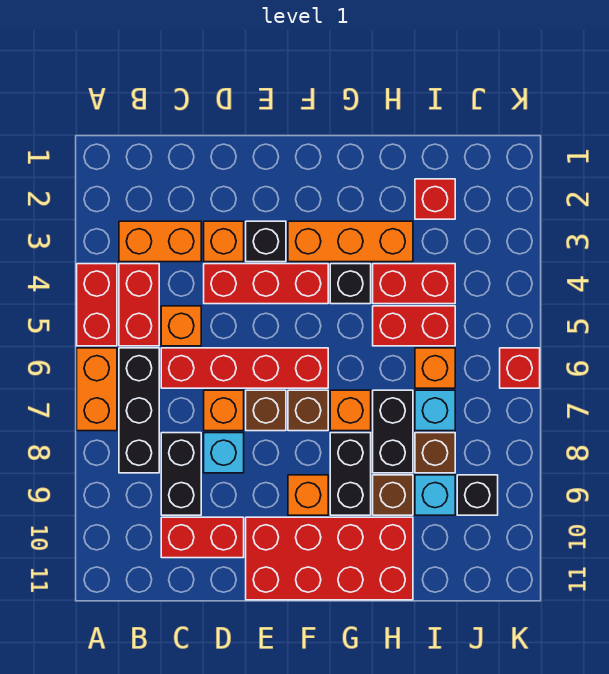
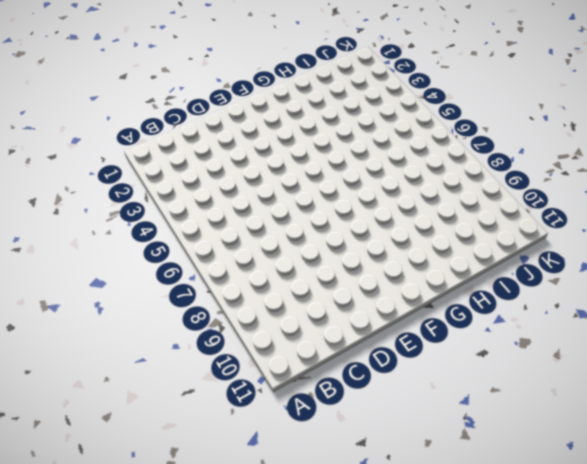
none -> red brick A4:A5 level 1
none -> orange brick A6:A7 level 1
none -> orange brick B3:C3 level 1
none -> red brick B4:B5 level 1

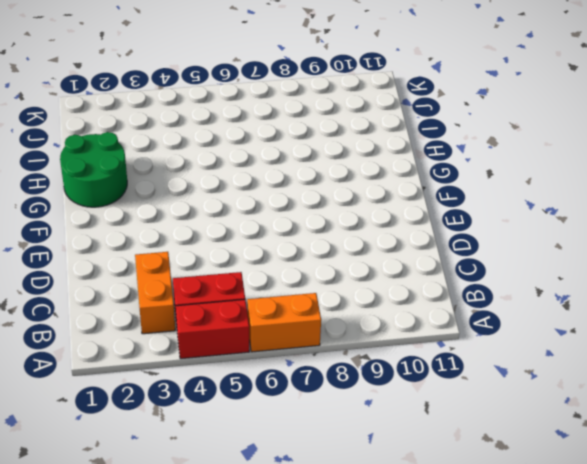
green round brick G1:H2 level 1 -> none
none -> black brick B6:B8 level 1
none -> orange brick C5 level 1
none -> red brick C6:F6 level 1
none -> black brick C8:C9 level 1

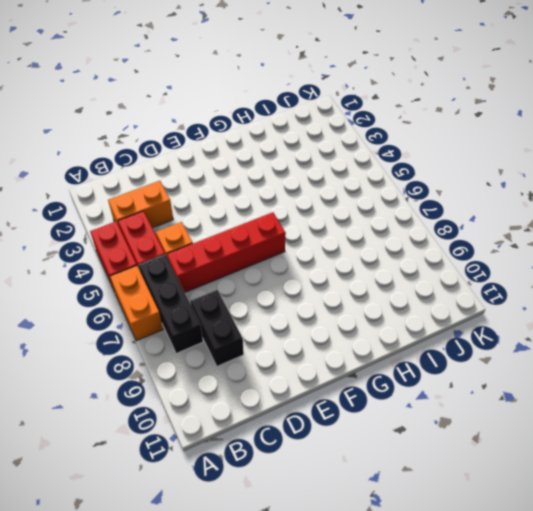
none -> red brick C10:D10 level 1
none -> orange brick D3 level 1
none -> red brick D4:F4 level 1
none -> orange brick D7 level 1

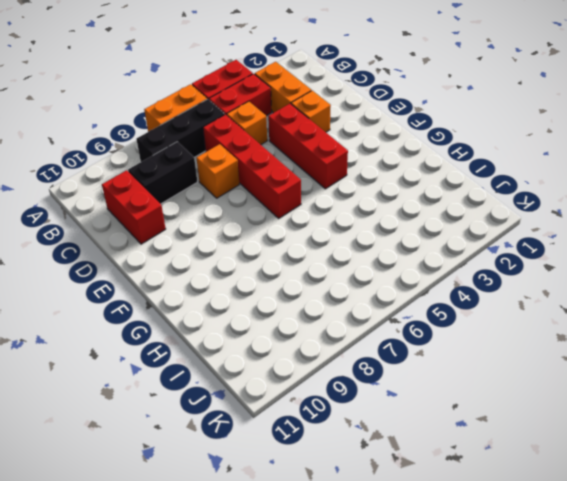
none -> cyan brick D8 level 1
none -> black brick E3 level 1
none -> brown brick E7 level 1
none -> red brick E10:H11 level 1

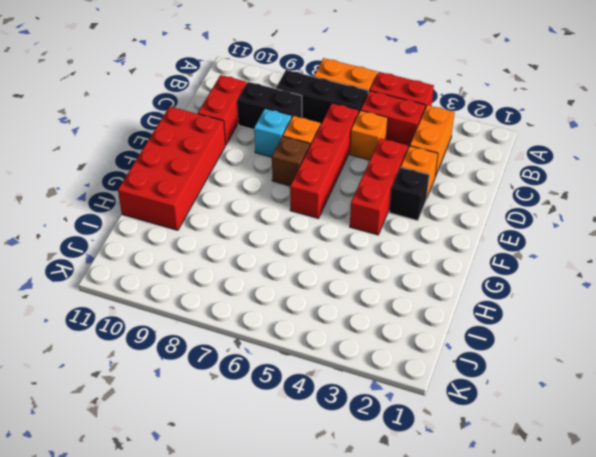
none -> orange brick F3:H3 level 1
none -> brown brick F7 level 1
none -> orange brick F9 level 1
none -> black brick G4 level 1

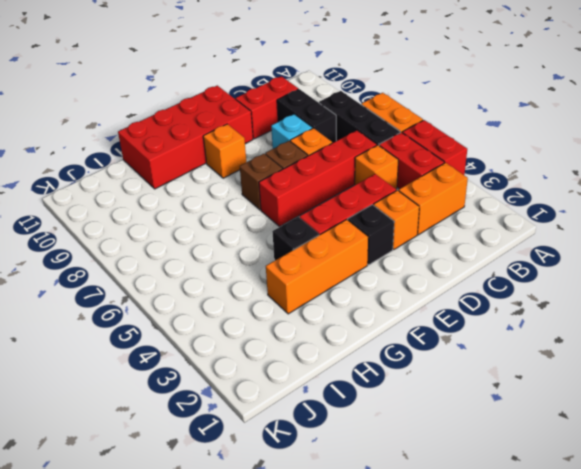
none -> orange brick G7 level 1
none -> black brick G8:G9 level 1
none -> red brick H4:I4 level 1
none -> red brick H5:I5 level 1

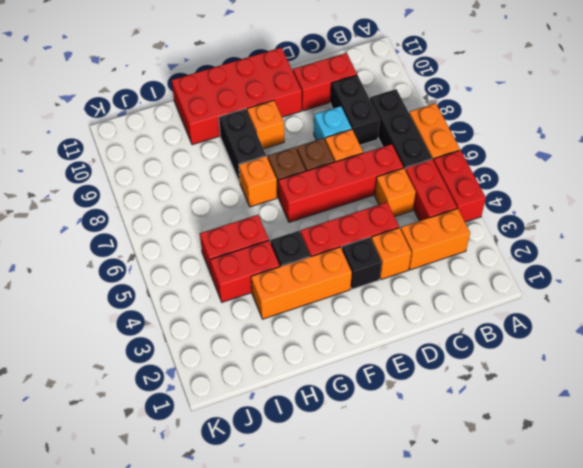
none -> black brick H7:H8 level 1
none -> brown brick H9 level 1
none -> red brick I2 level 1
none -> orange brick I6 level 1

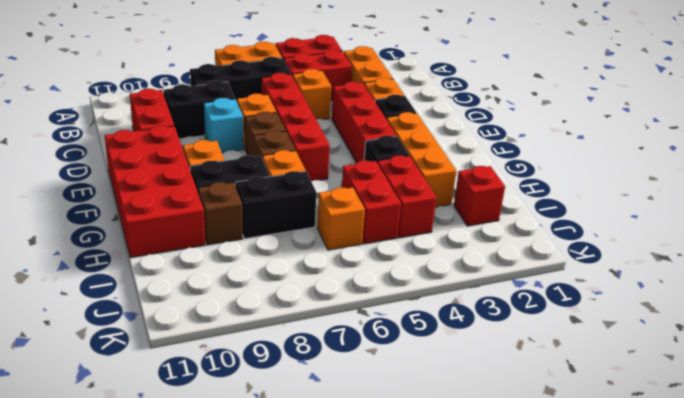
none -> cyan brick I7 level 1
none -> brown brick I8 level 1
none -> cyan brick I9 level 1
none -> black brick J9 level 1

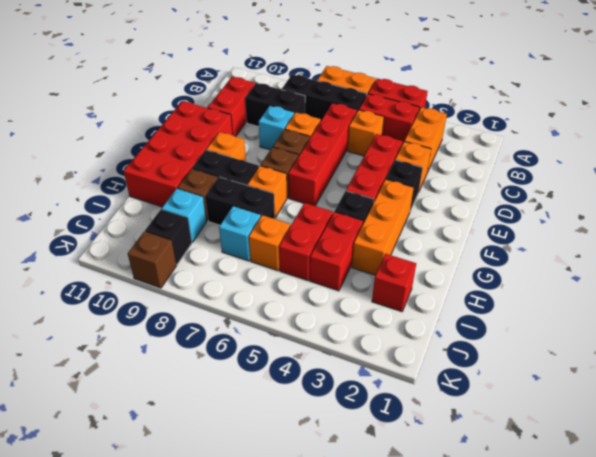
brown brick K9 level 1 -> brown brick I8 level 1
none -> red brick K6 level 1

